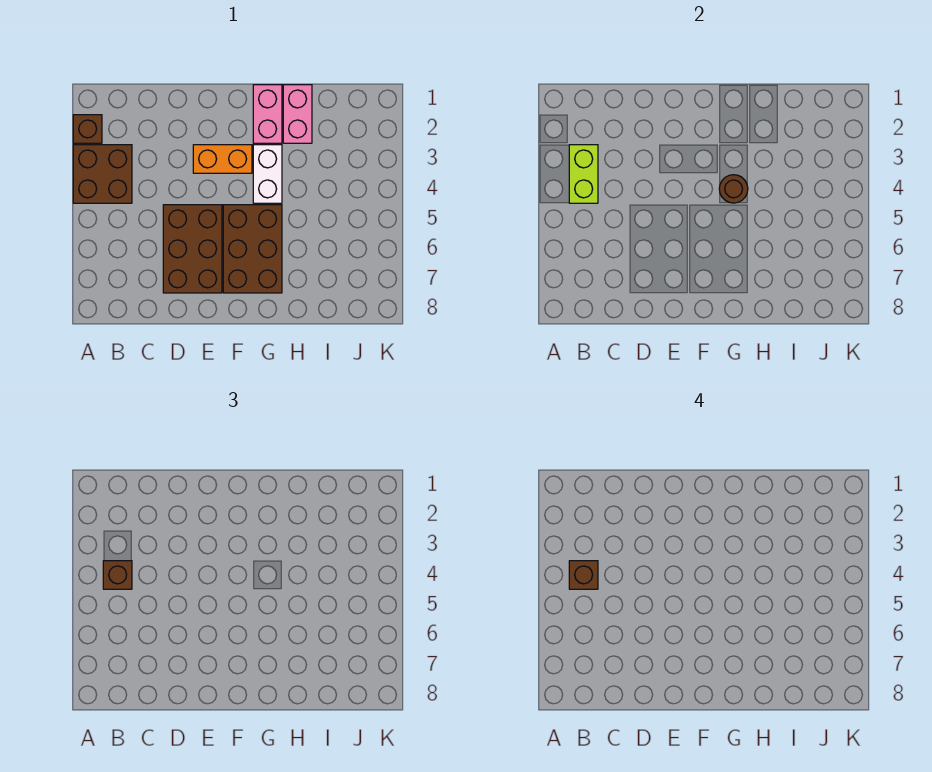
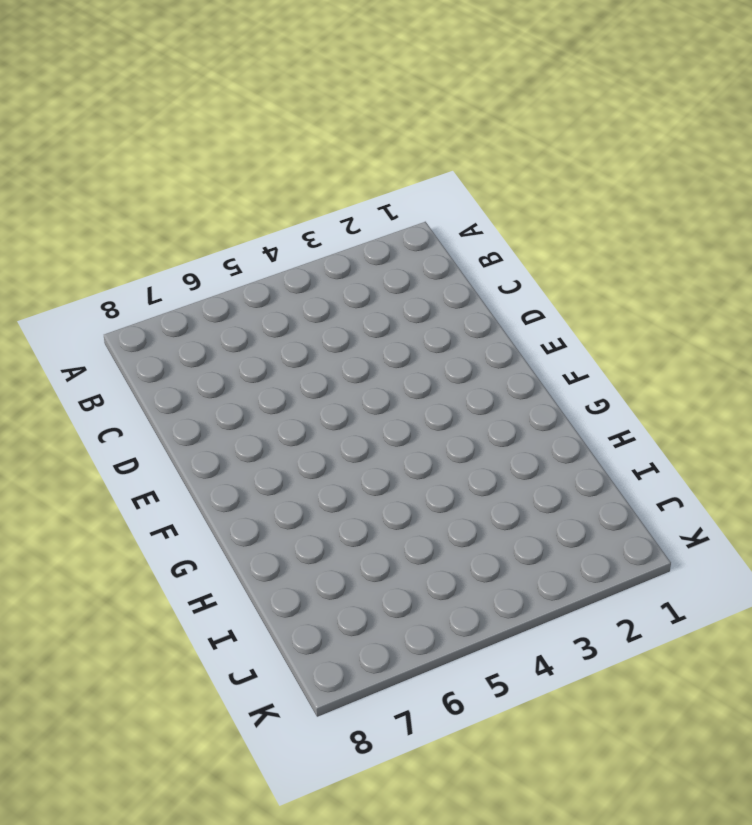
none -> brown brick A2 level 1
none -> brown brick A3:B4 level 1
none -> brown brick D5:E7 level 1

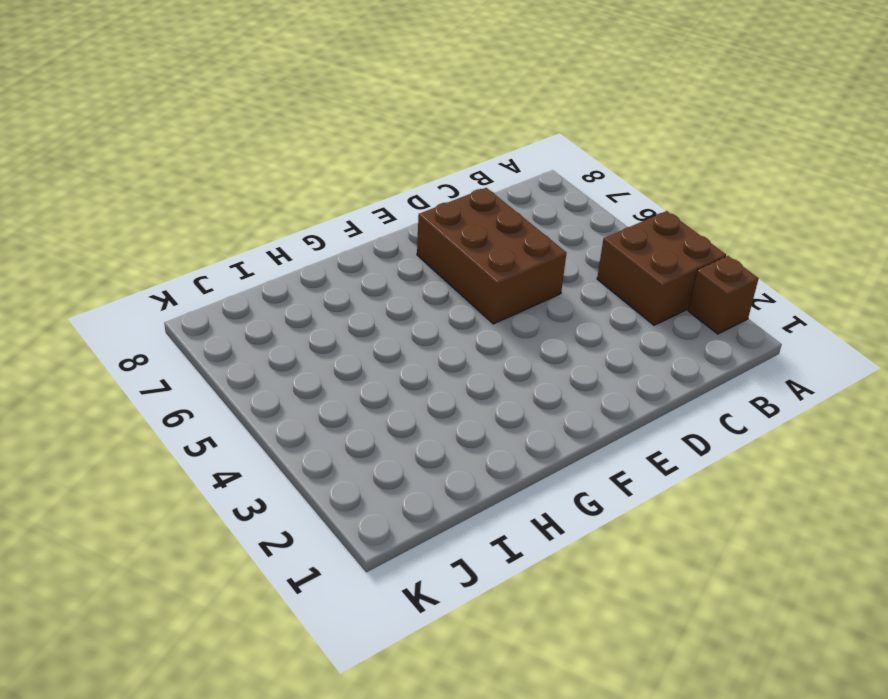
none -> orange brick E3:F3 level 1
none -> brown brick F5:G7 level 1
none -> pink brick G1:G2 level 1

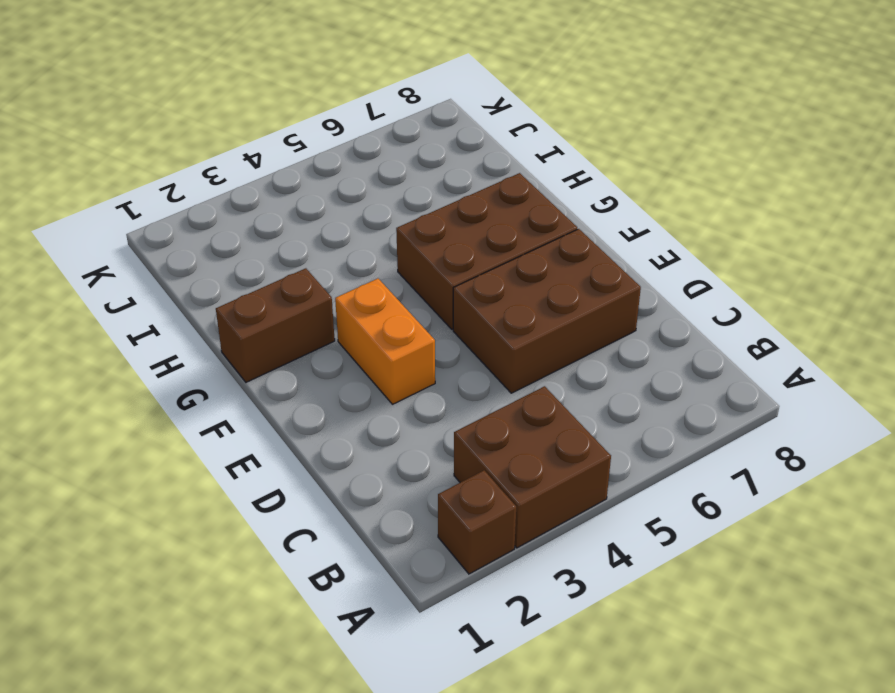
brown brick G1:G2 level 1 -> pink brick G1:G2 level 1
none -> white brick G3:G4 level 1
none -> pink brick H1:H2 level 1
none -> lime brick B3:B4 level 2

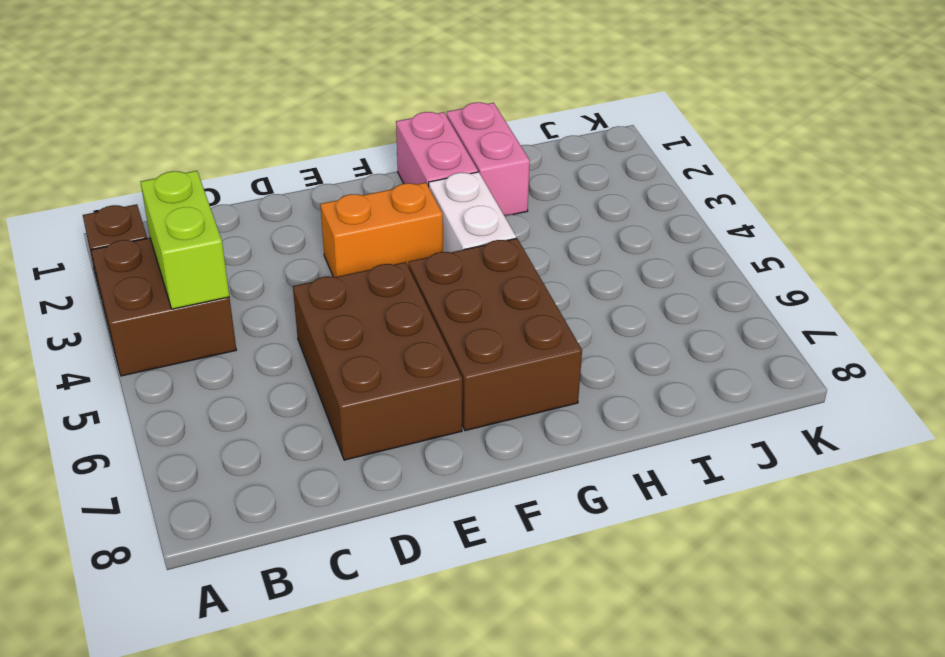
none -> brown round brick G4 level 2
none -> brown brick B4 level 3
none -> brown brick B4 level 4

